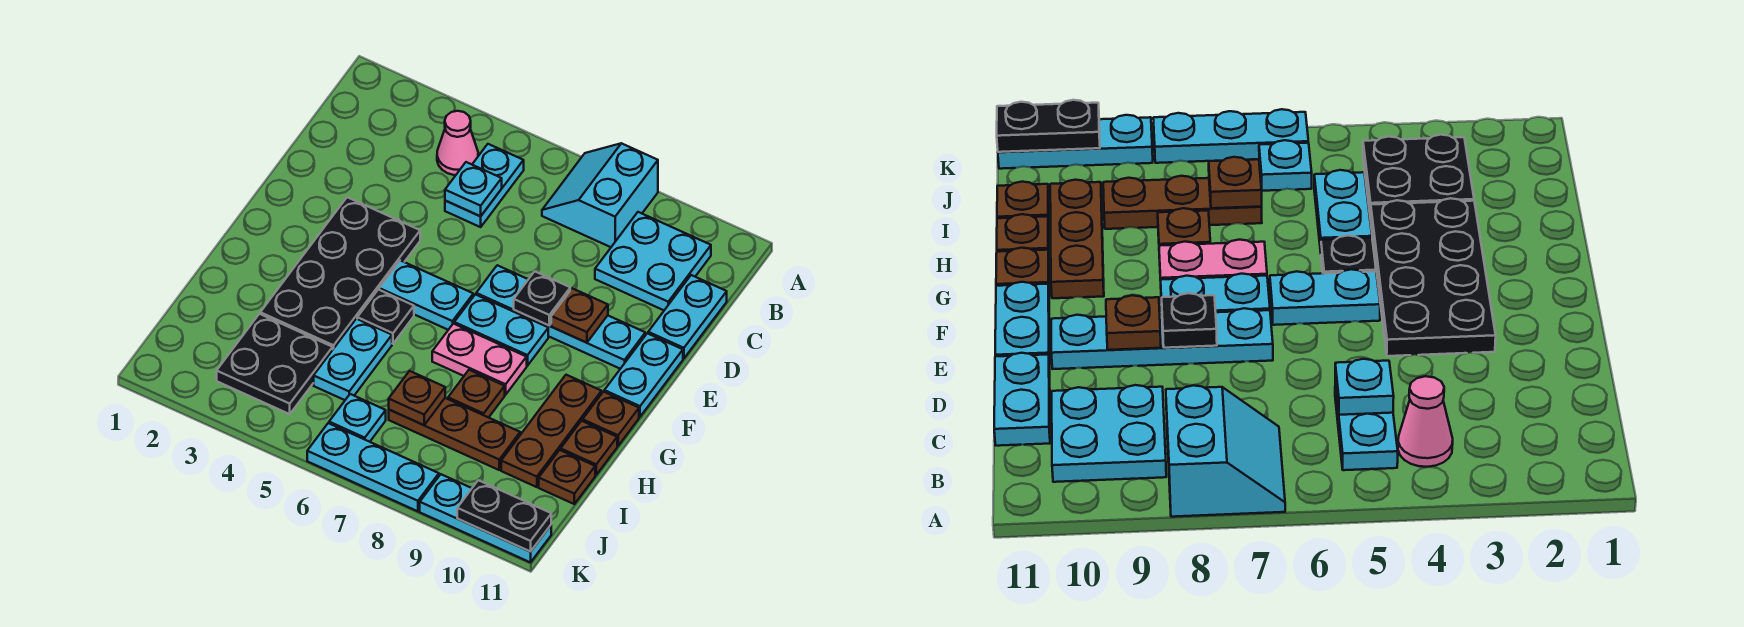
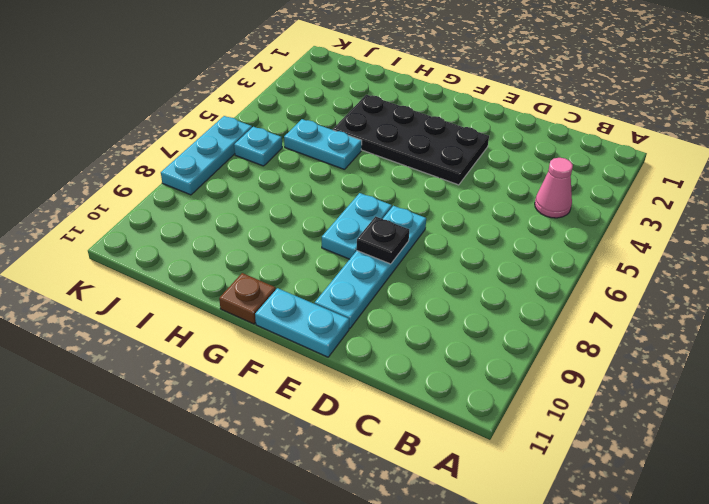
none -> cyan slope A7:B8 level 1 top 8
none -> cyan plate B5:C5 level 1
none -> cyan plate B9:C10 level 1

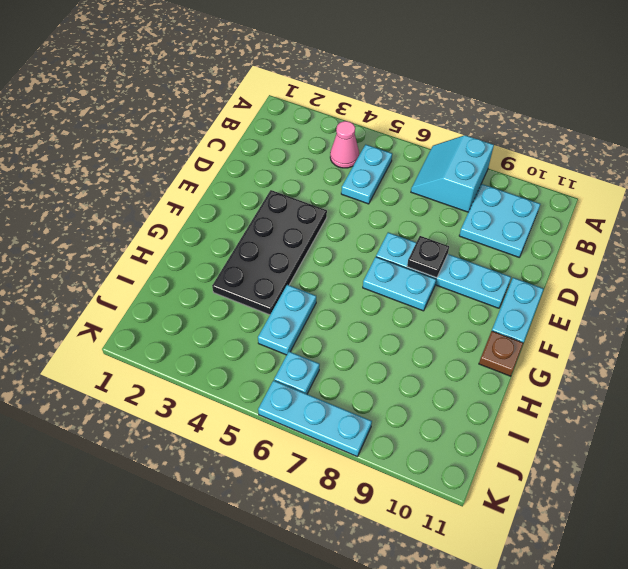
none -> cyan plate C11:D11 level 1
none -> cyan plate F5:F6 level 1
none -> black plate G5 level 1

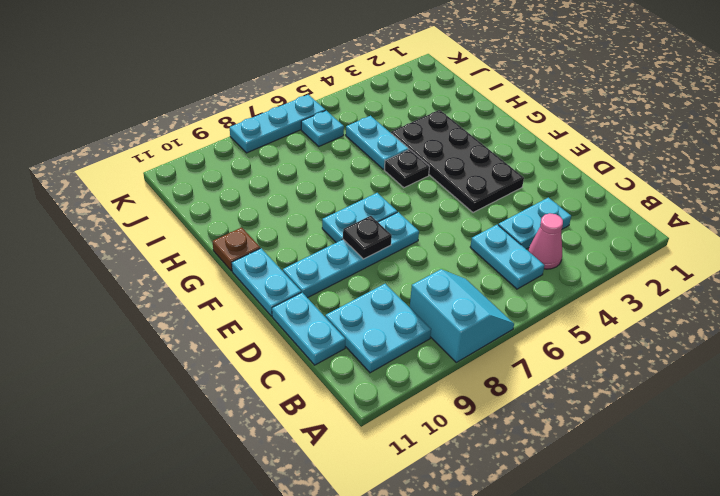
cyan plate C3:C4 level 1 -> cyan plate F5:F6 level 1
none -> pink plate G7:G8 level 1
none -> brown plate G10:I10 level 1
none -> brown plate H8 level 1

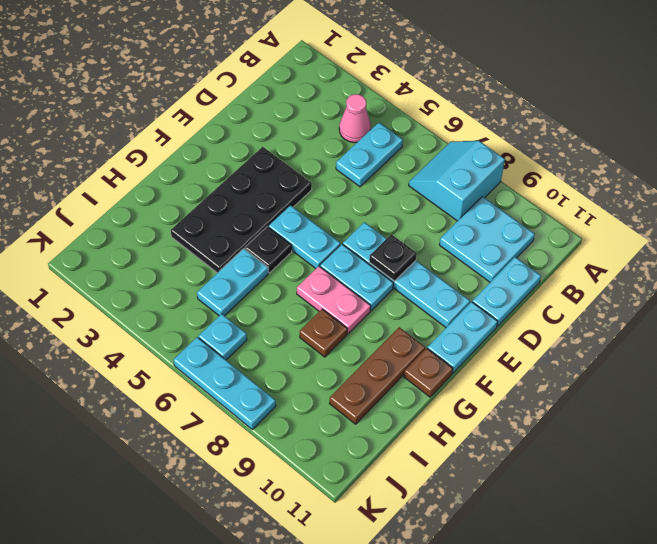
none -> brown plate H11 level 1
none -> black plate I3:J4 level 1
none -> brown plate I7:I9 level 1

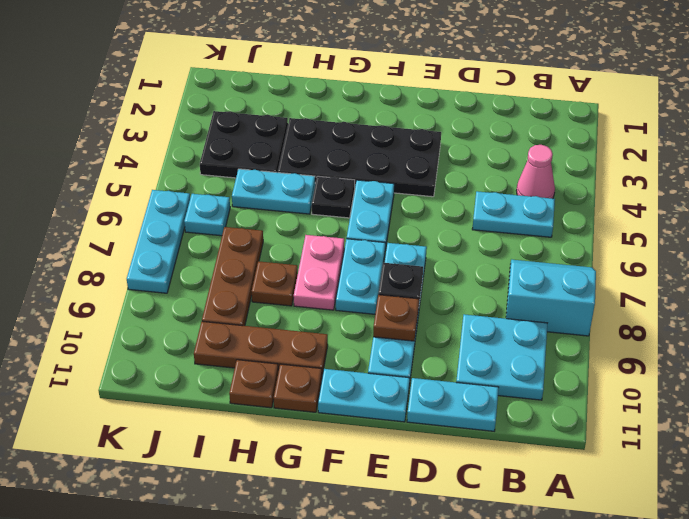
none -> brown plate I11 level 1
none -> cyan plate K9:K11 level 1
none -> cyan plate C5 level 2

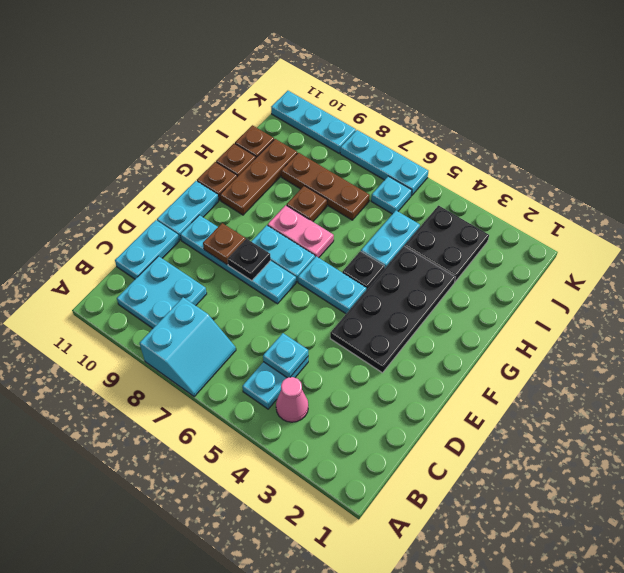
none -> brown plate I7 level 2
none -> black plate K10:K11 level 2

